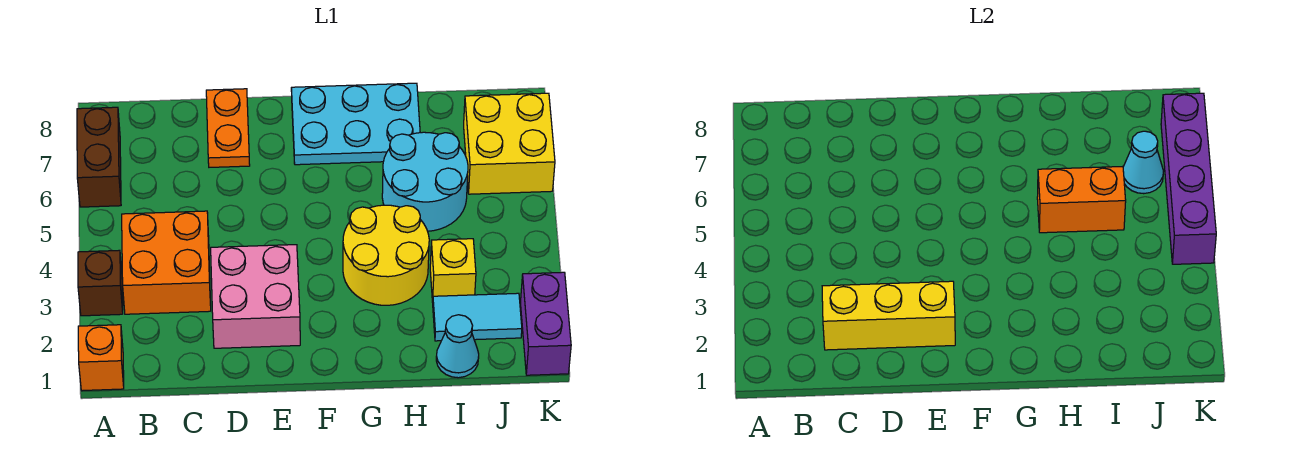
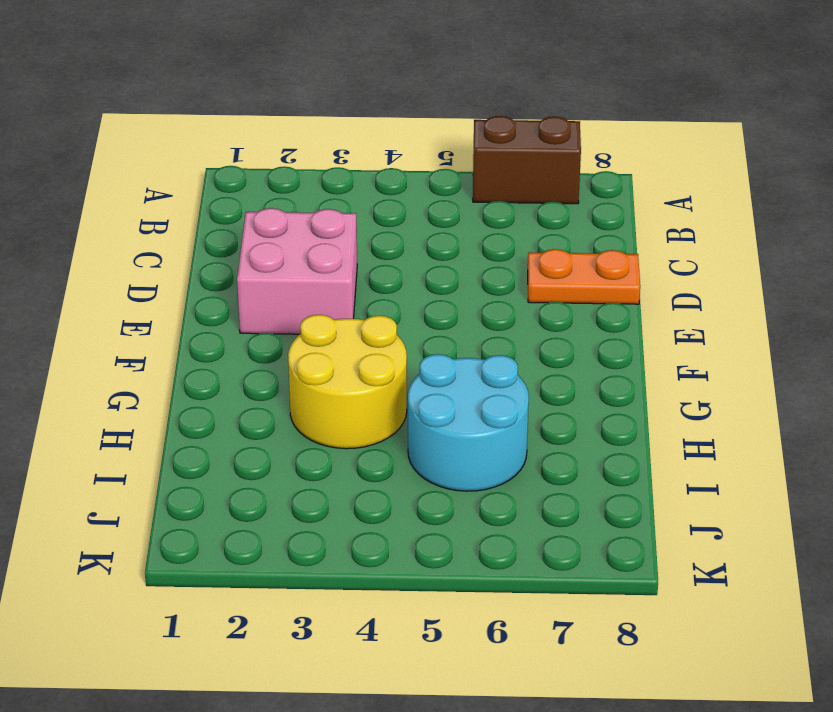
none -> orange brick A1 level 1
none -> brown brick A3 level 1
none -> orange brick B3:C4 level 1

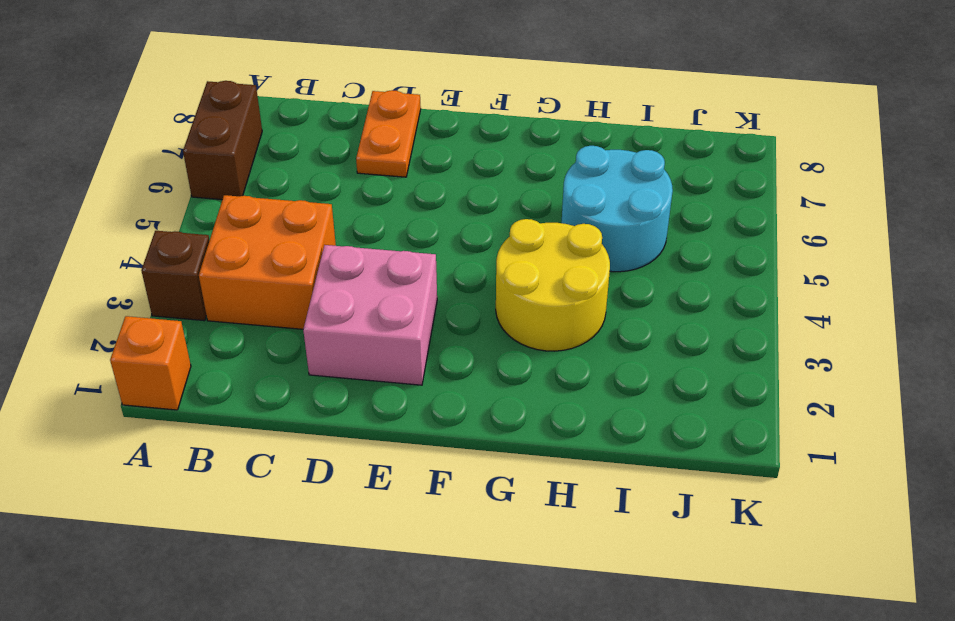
none -> cyan plate F7:H8 level 1
none -> cyan cone I1 level 1
none -> cyan tile I2:J2 level 1

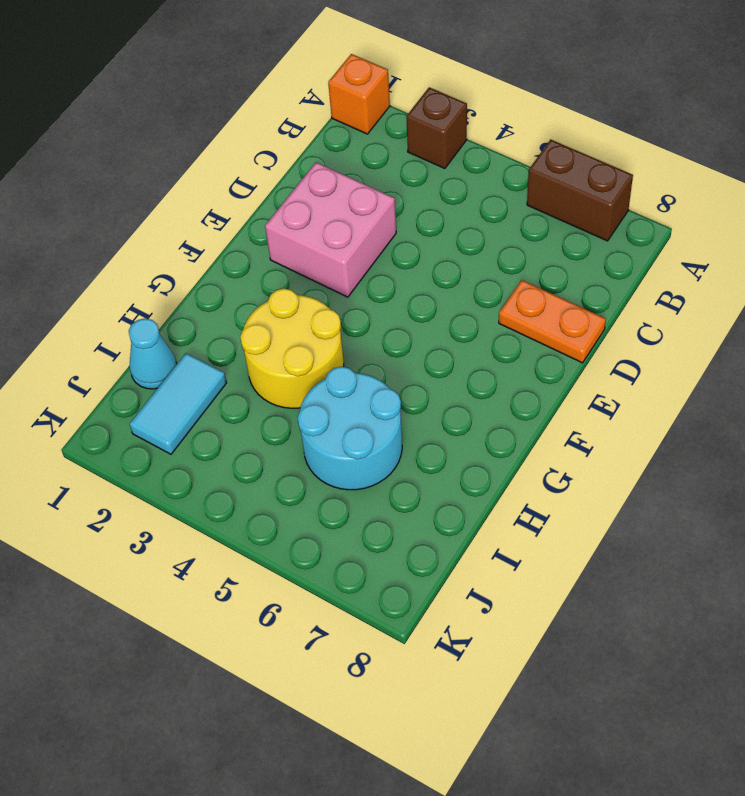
none -> orange brick B3:C4 level 1
none -> cyan plate F7:H8 level 1
none -> yellow brick I3 level 1

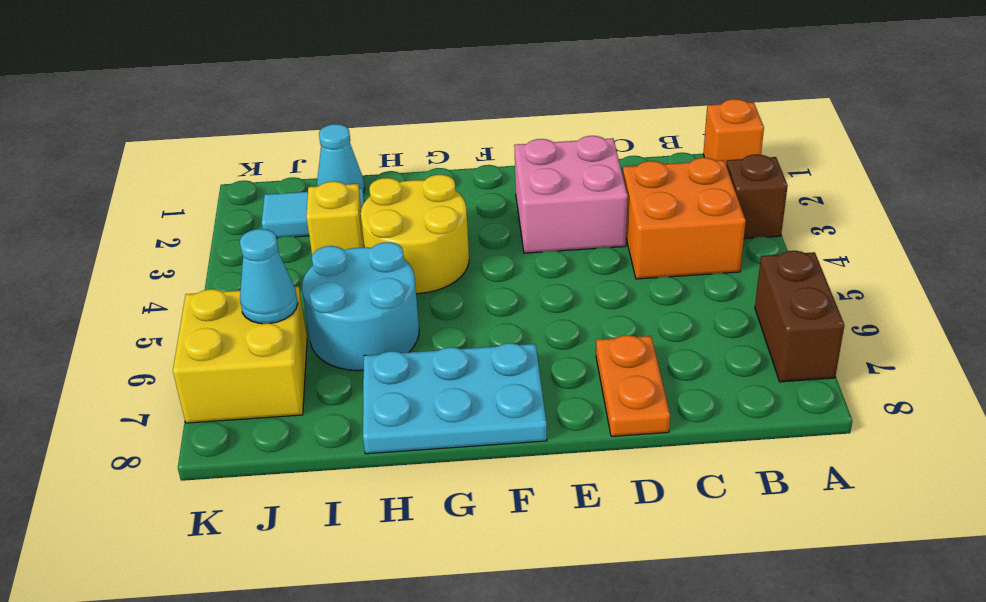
none -> purple brick K1:K2 level 1
none -> yellow brick C2:E2 level 2
none -> orange brick H5:I5 level 2

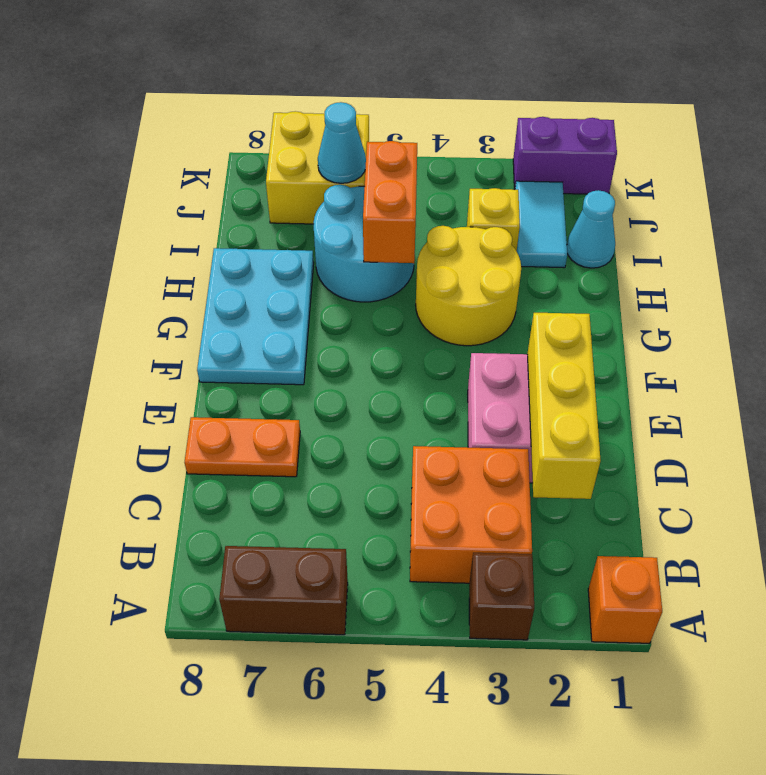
none -> purple brick K4:K7 level 2

